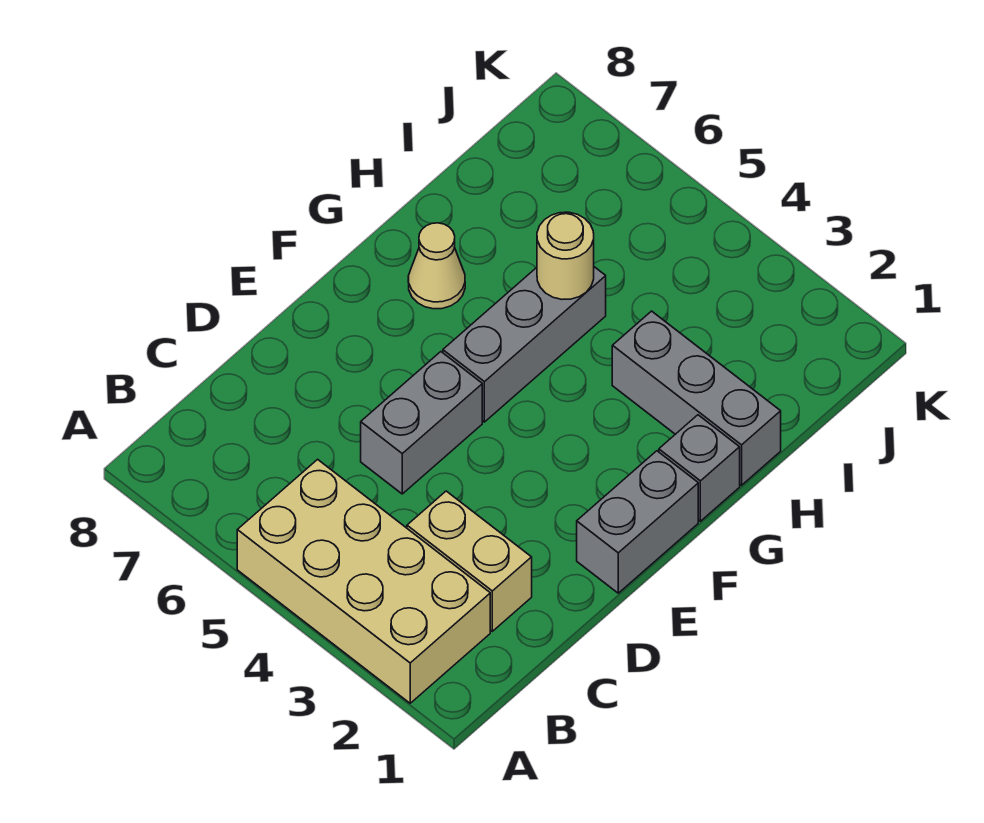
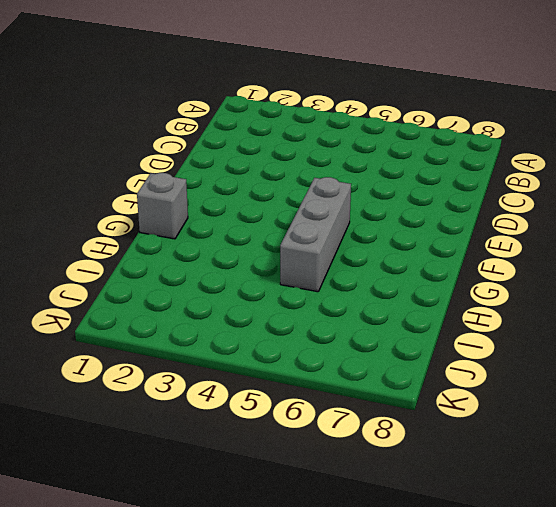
none -> tan brick A2:B5 level 1
none -> tan brick C2:C3 level 1

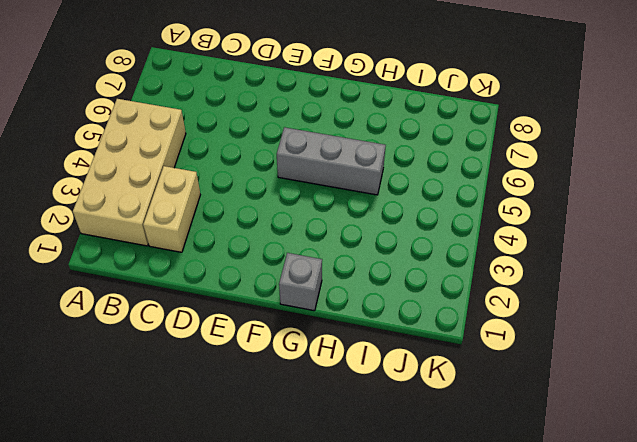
none -> grey brick D5:E5 level 1
none -> grey brick E1:F1 level 1

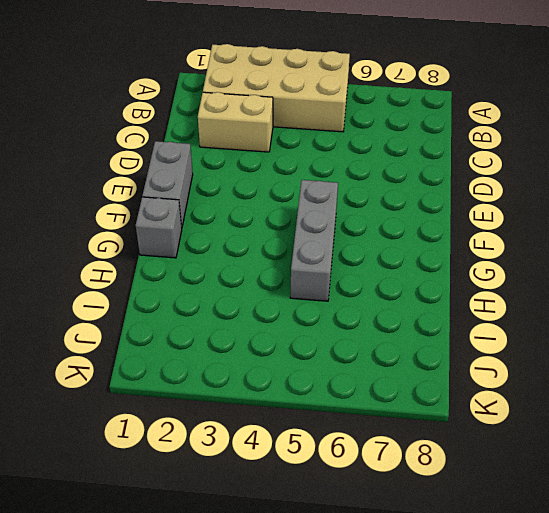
none -> grey brick D5:E5 level 1
none -> tan cone G7 level 1

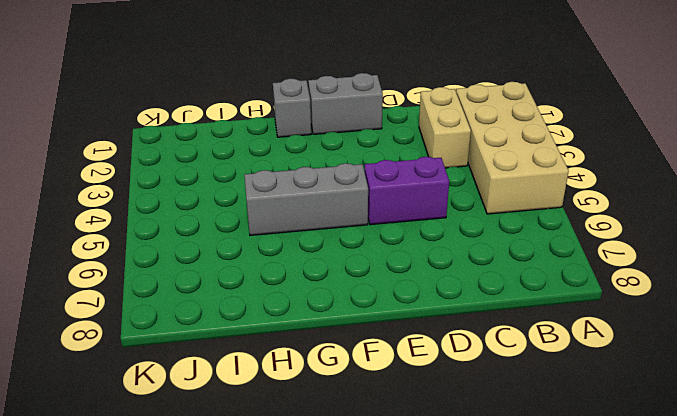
purple brick D5:E5 level 1 -> grey brick D5:E5 level 1
none -> tan cone G7 level 1
none -> grey brick H1:H3 level 1

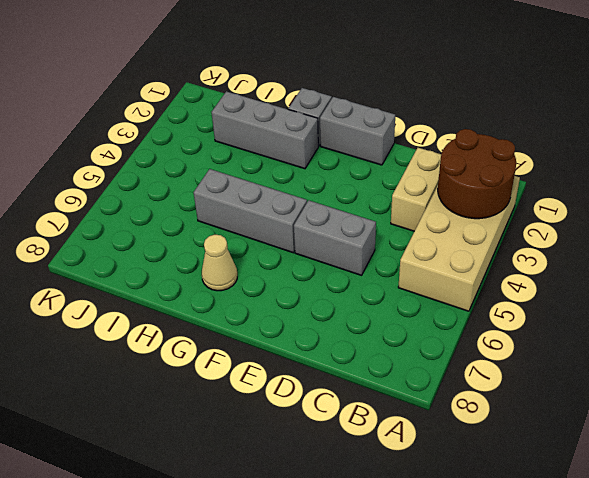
brown round brick A2:B3 level 2 -> none
grey brick G2:I2 level 1 -> grey brick H1:H3 level 1
none -> tan round brick H5 level 2

